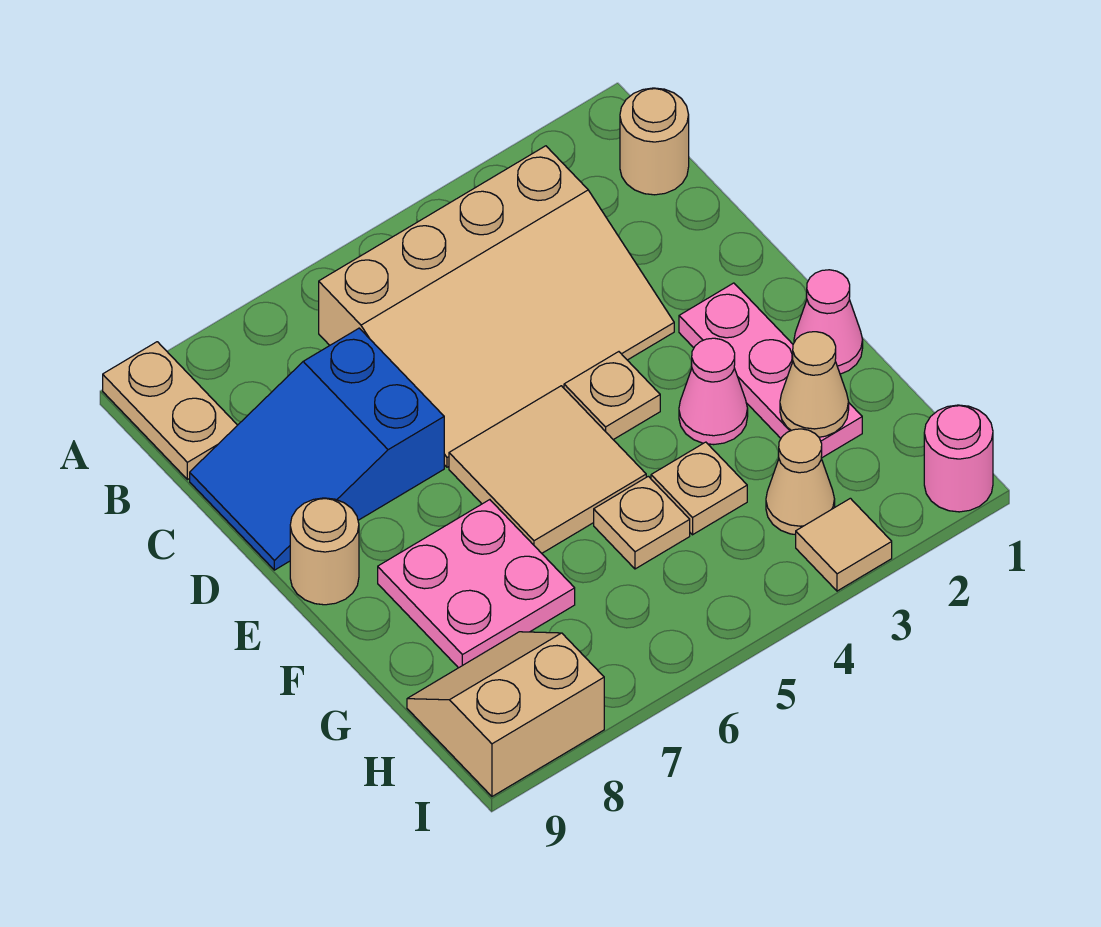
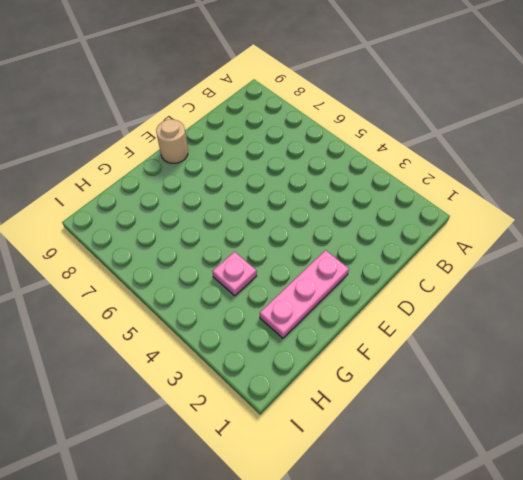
pink plate G4 level 1 -> tan plate G4 level 1
none -> tan plate A9:B9 level 1
none -> tan round brick B1 level 1
none -> tan slope B3:D6 level 1 top B

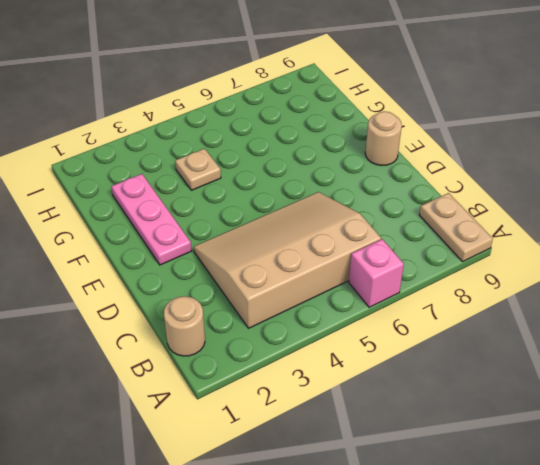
pink brick A6 level 1 -> none
none -> blue slope C7:D9 level 1 top 7
none -> tan plate E4 level 1
none -> tan tile E5:F6 level 1

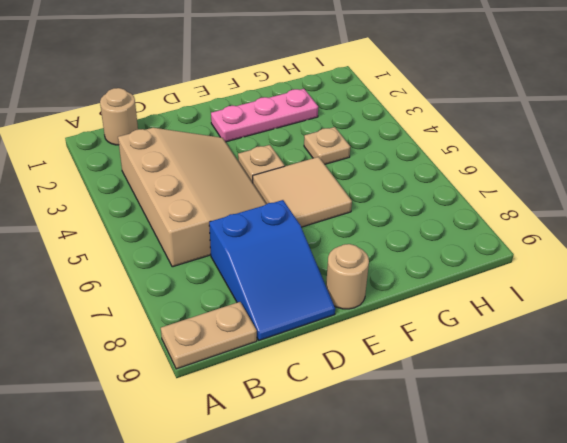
none -> pink cone F1 level 1
none -> pink cone F3 level 1
none -> pink plate F7:G8 level 1

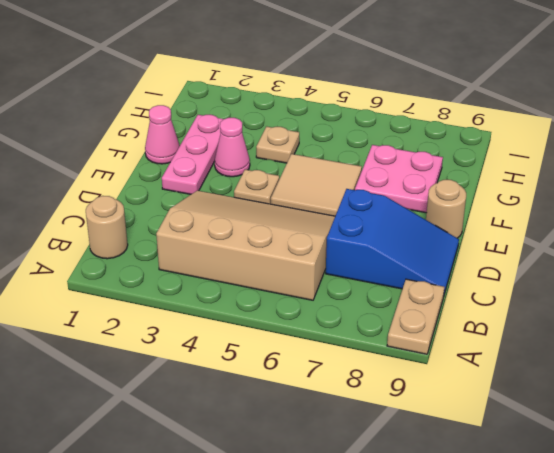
none -> tan plate G5 level 1
none -> tan cone H3 level 1
none -> tan slope H8:I9 level 1 top I

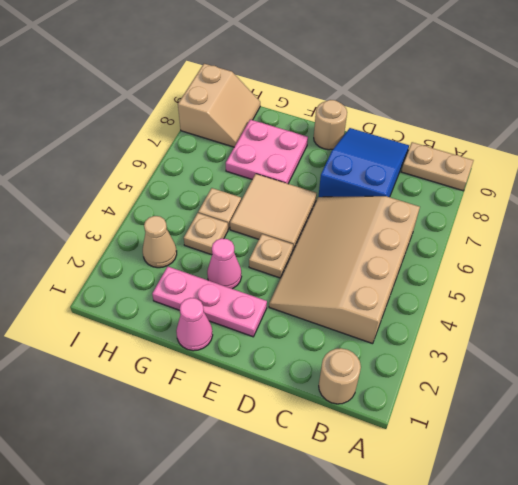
none -> pink round brick I1 level 1
none -> tan tile I3 level 1
none -> tan cone G2 level 2

